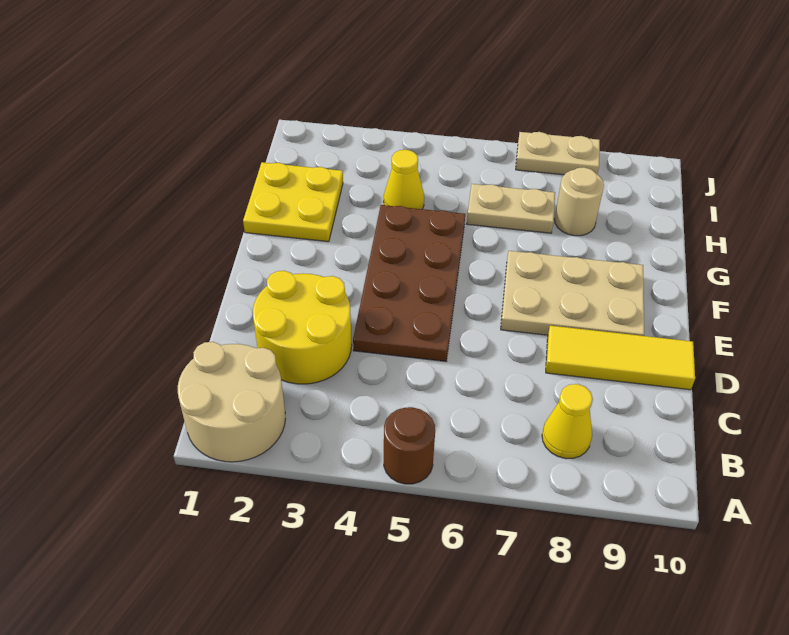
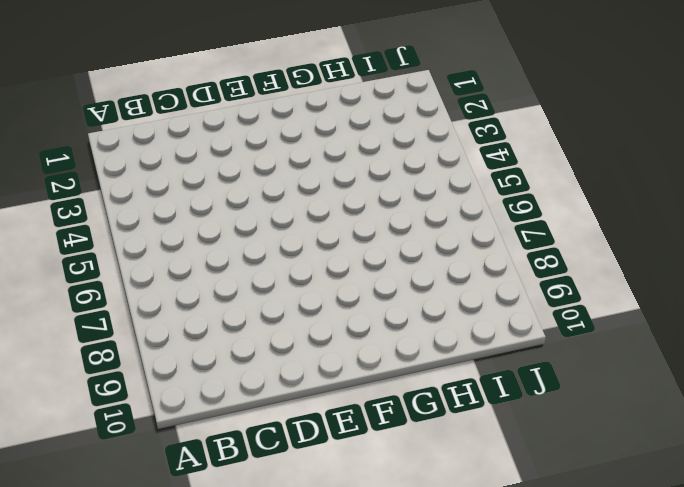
none -> tan round brick A1:B2 level 1
none -> brown round brick A5 level 1
none -> yellow cone B8 level 1

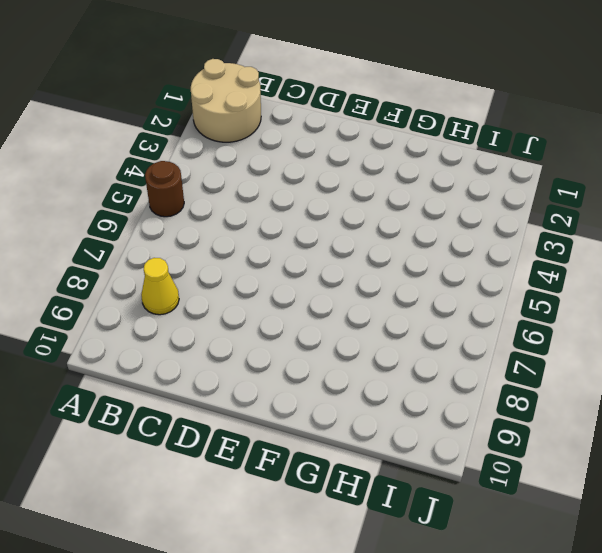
none -> yellow round brick C2:D3 level 1
none -> brown plate D4:G5 level 1
none -> yellow tile D8:D10 level 1

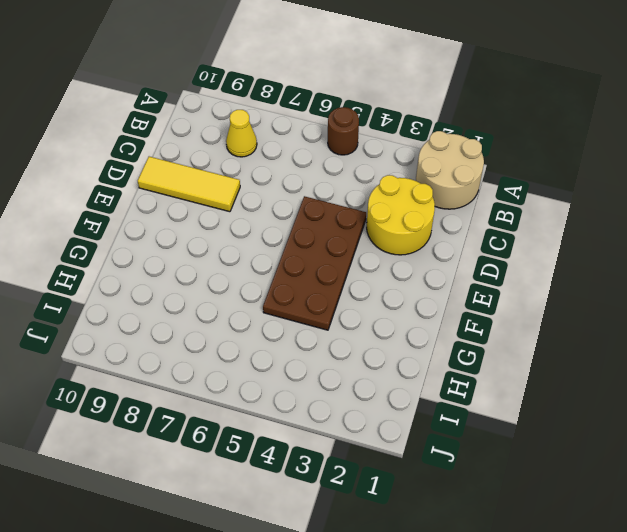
none -> tan plate E7:F9 level 1
none -> yellow plate G1:H2 level 1
none -> yellow cone H4 level 1

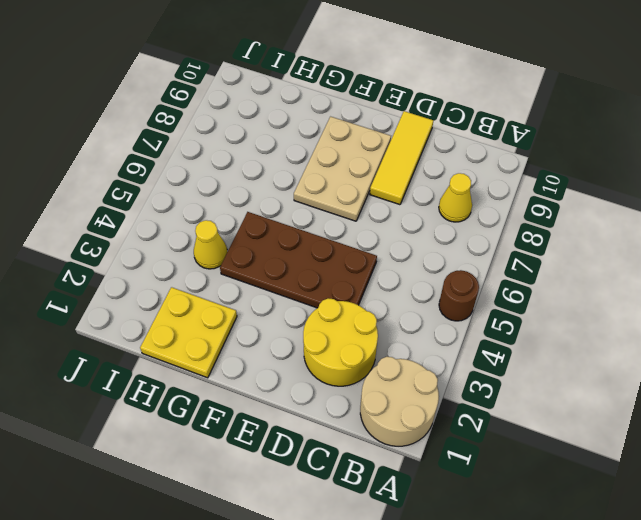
none -> tan plate H6:H7 level 1
none -> tan round brick H8 level 1
none -> tan plate J7:J8 level 1

